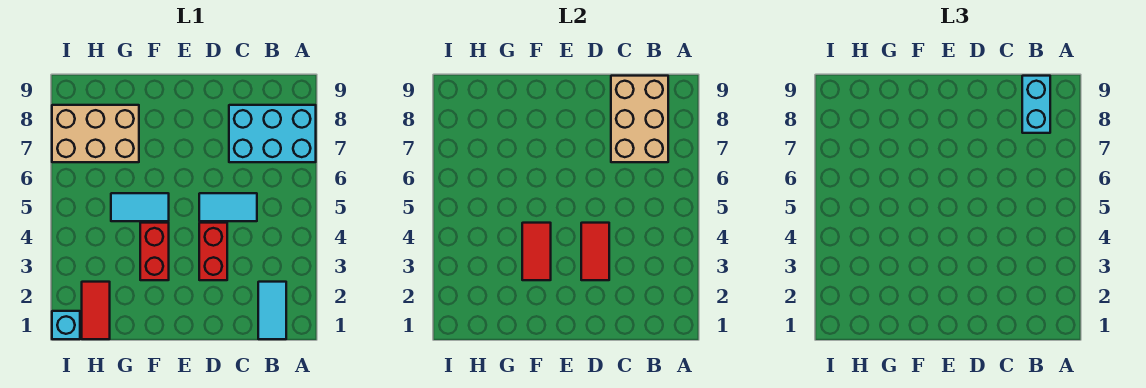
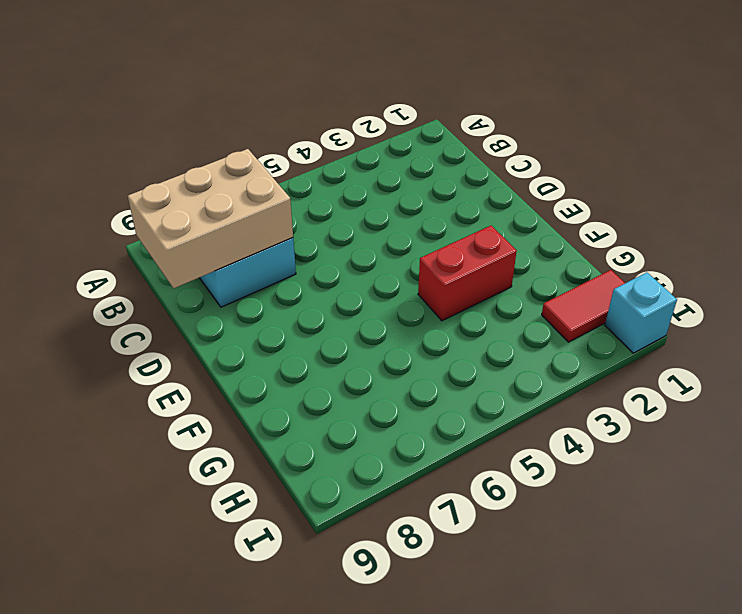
none -> cyan tile B1:B2 level 1
none -> cyan tile C5:D5 level 1
none -> red brick D3:D4 level 1

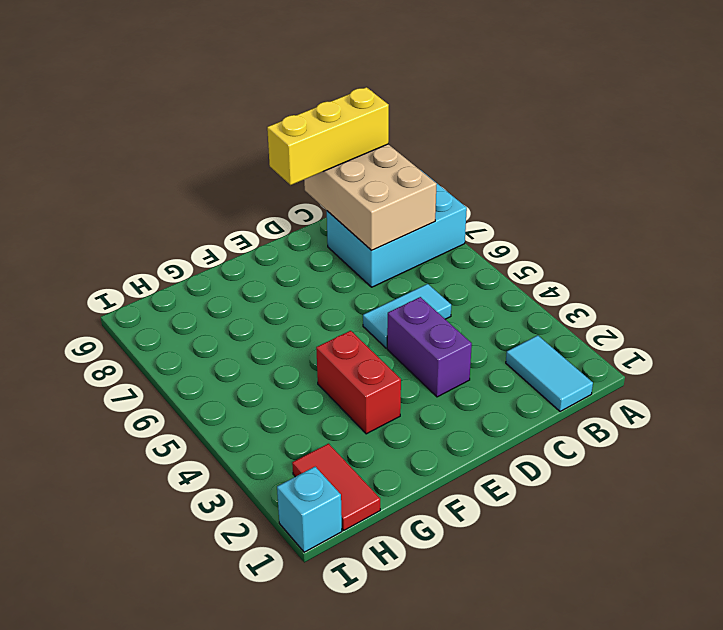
yellow brick B9:D9 level 3 -> cyan brick B8:B9 level 3
purple brick D3:D4 level 1 -> red brick D3:D4 level 1
none -> cyan tile F5:G5 level 1
none -> tan brick G7:I8 level 1
none -> red tile D3:D4 level 2

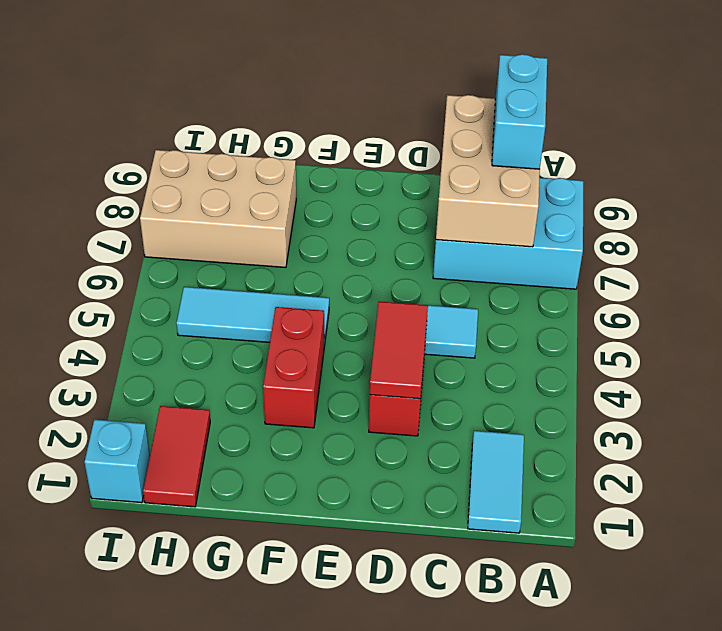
cyan tile F5:H5 level 1 -> cyan tile F5:G5 level 1
none -> red tile F3:F4 level 2

